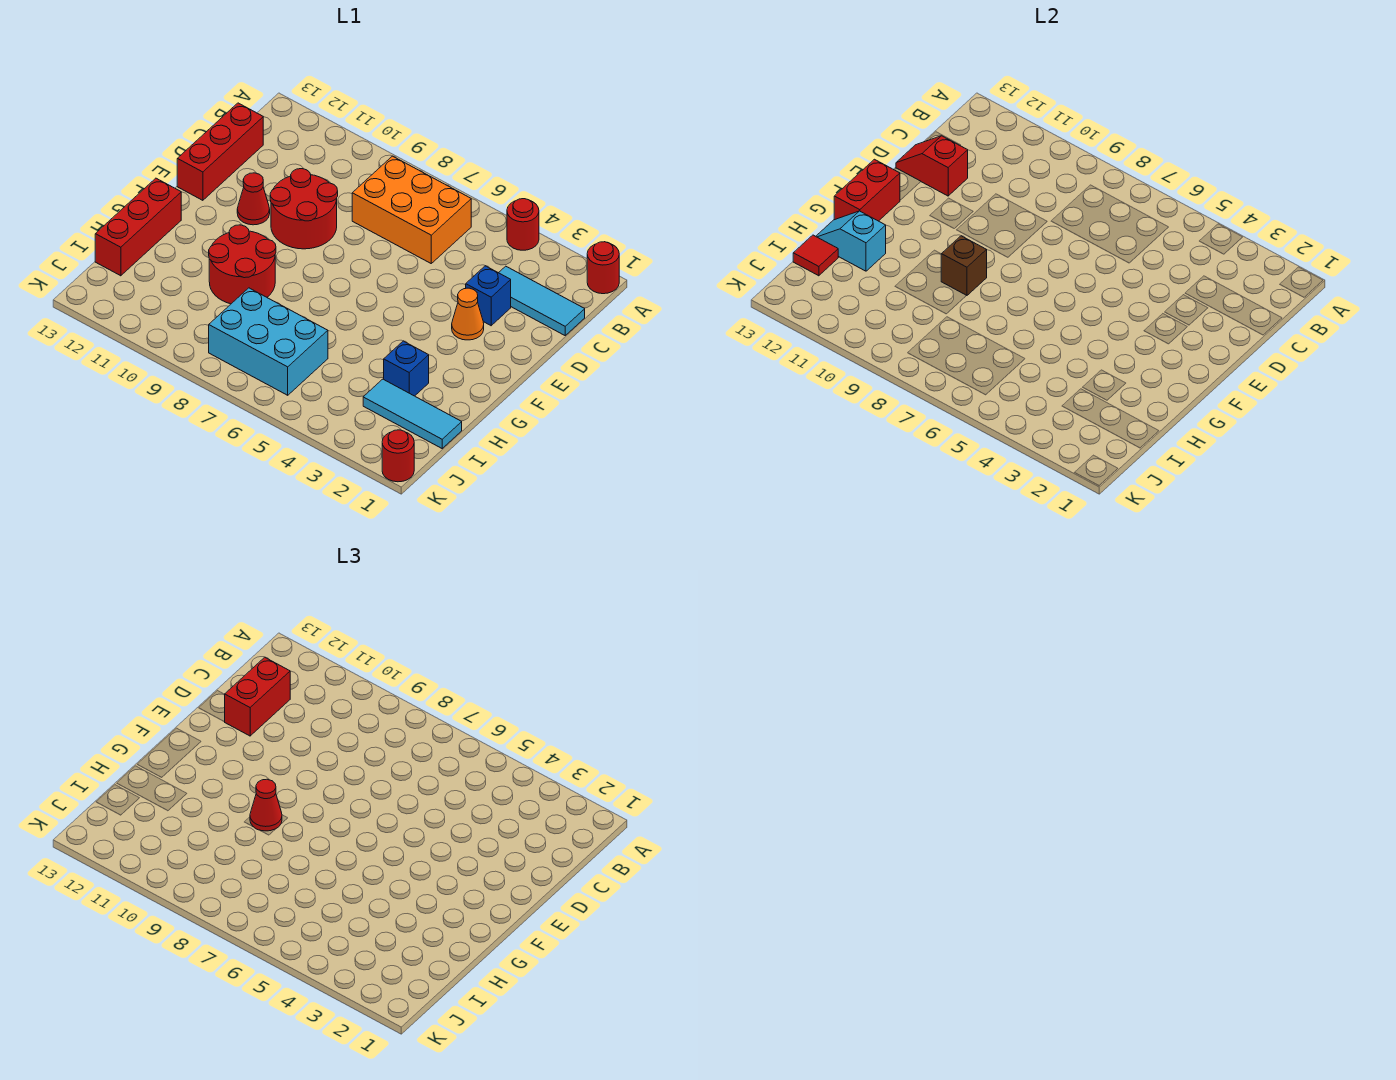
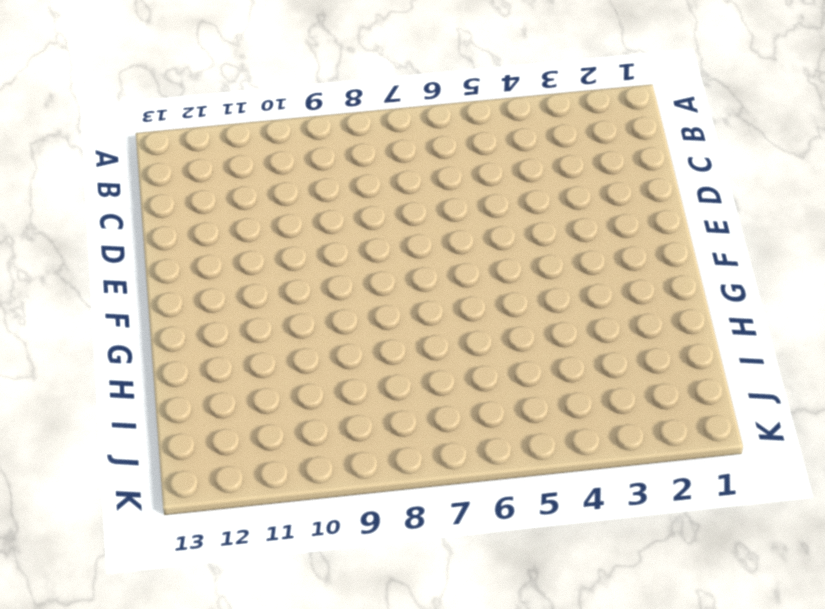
none -> red round brick A1 level 1
none -> red round brick A4 level 1
none -> orange brick B6:C8 level 1

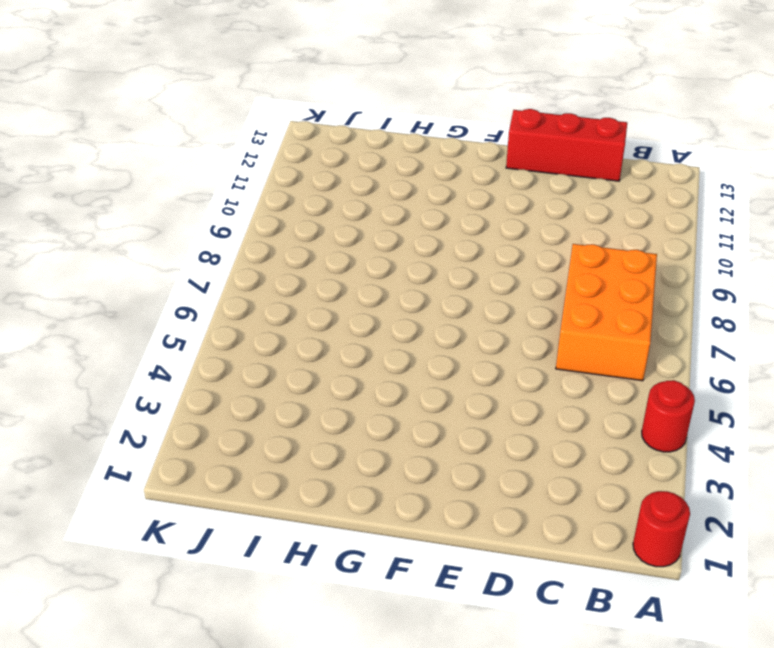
none -> cyan tile C1:C3 level 1
none -> blue brick D3 level 1
none -> red round brick D9:E10 level 1

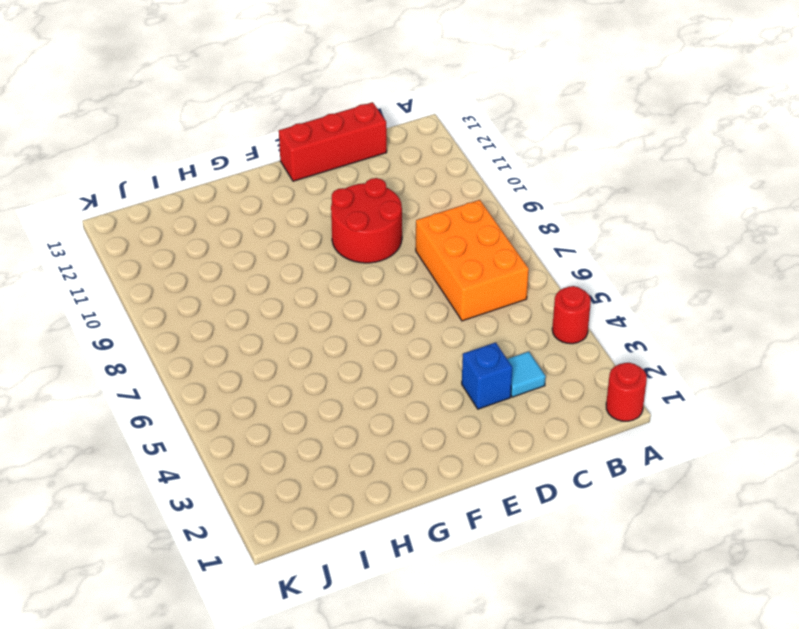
cyan tile C3 level 1 -> cyan tile C1:C3 level 1
none -> orange cone E3 level 1
none -> red cone E11 level 1
none -> red round brick G9:H10 level 1

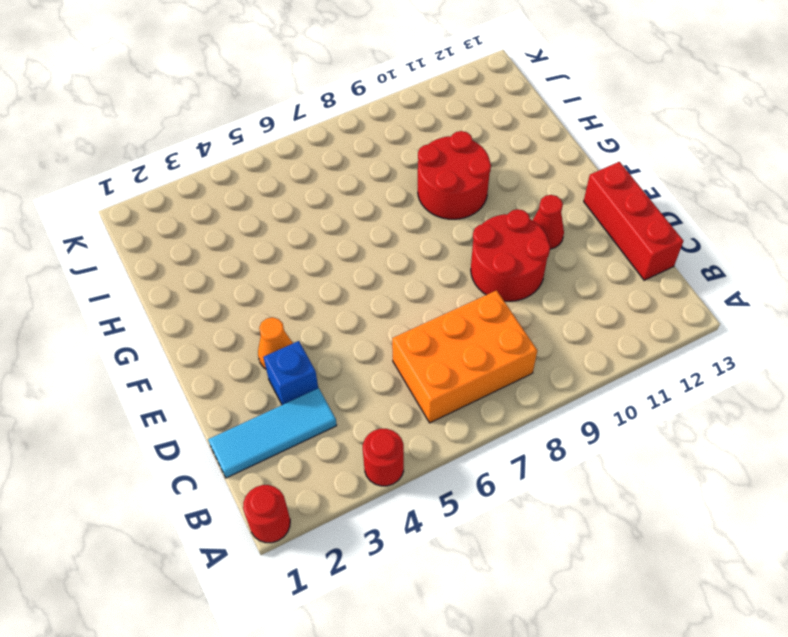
none -> red brick G13:I13 level 1
none -> blue brick H3 level 1
none -> cyan tile I1:I3 level 1

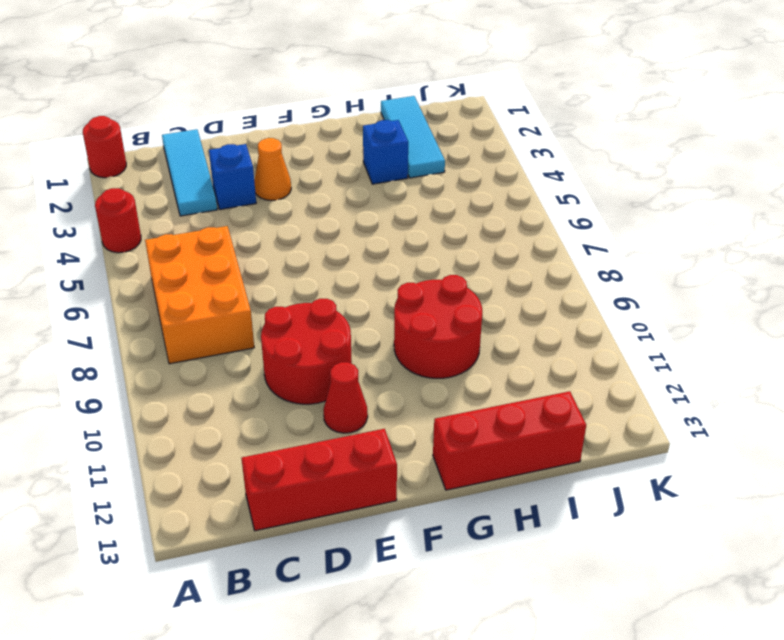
none -> cyan brick I6:J8 level 1
none -> red round brick K1 level 1
none -> red slope D12:D13 level 2 top 12

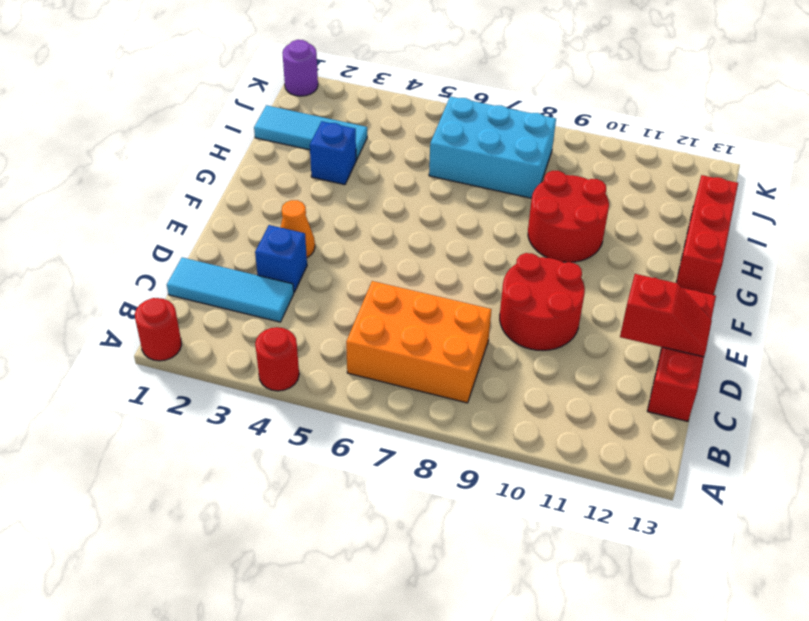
purple round brick K1 level 1 -> red round brick K1 level 1
none -> red cone E11 level 1
none -> red brick F13:G13 level 2
none -> brown brick G9 level 2

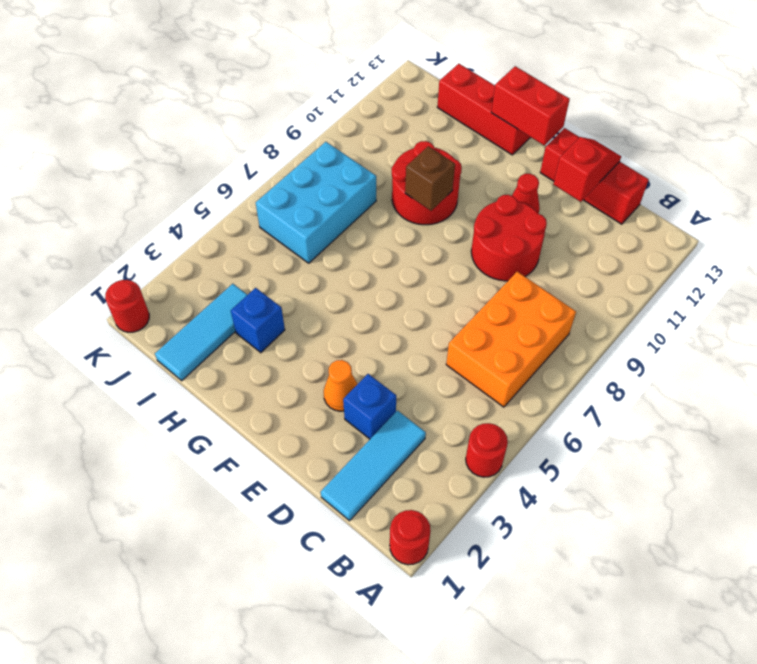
none -> cyan slope H12:H13 level 2 top 12
none -> red tile I13 level 2
none -> red brick C12:D12 level 3

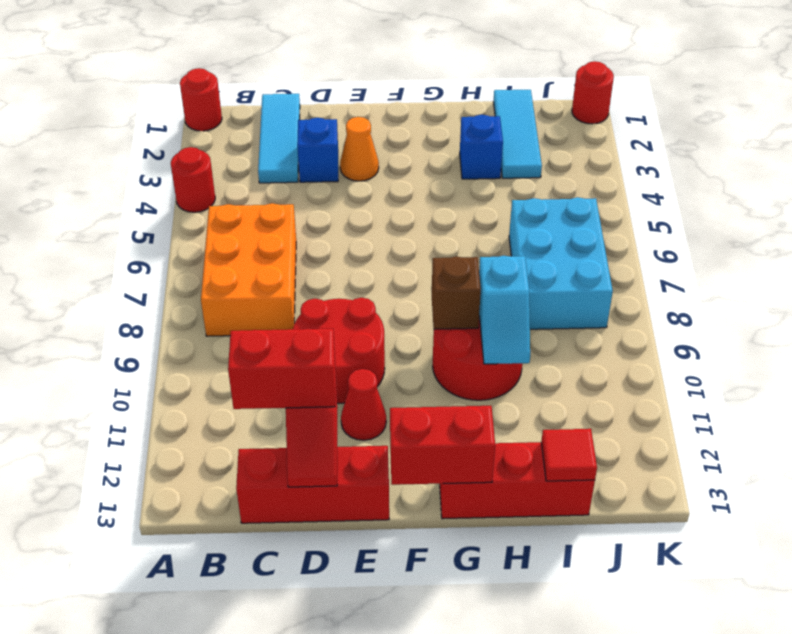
cyan slope H9:H10 level 2 top 9 -> cyan slope H12:H13 level 2 top 12
none -> red cone G9 level 3

